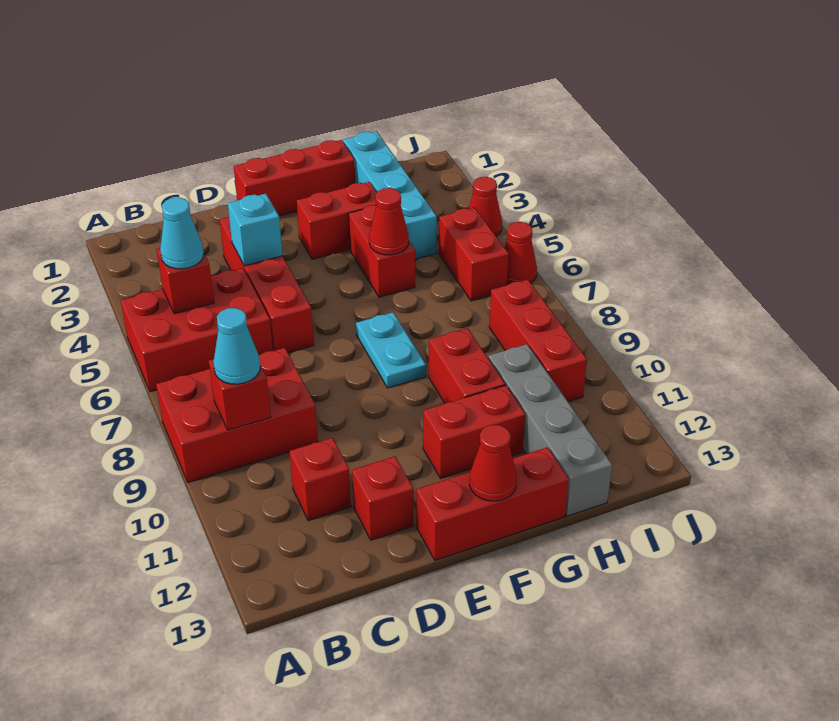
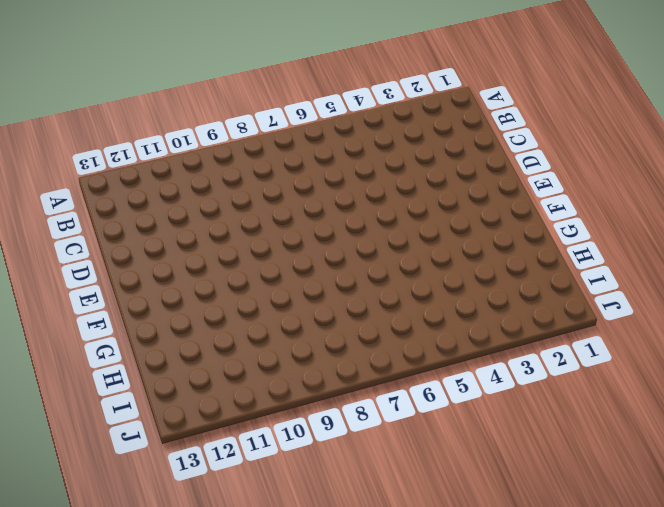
none -> red brick A5:C6 level 1
none -> red brick A8:C9 level 1
none -> red brick C11 level 1

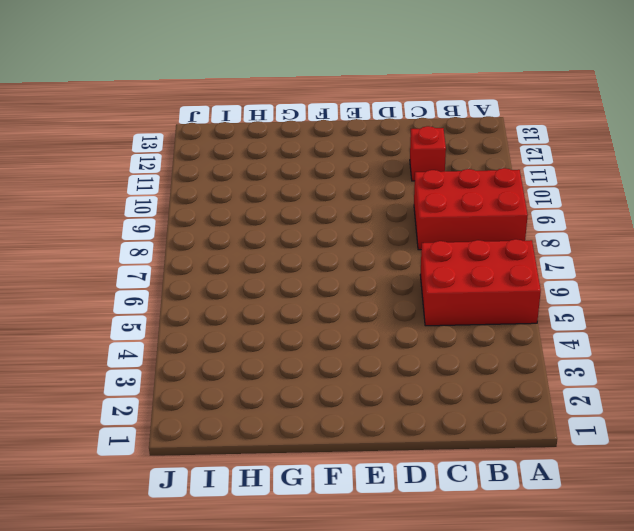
none -> red brick D3:D6 level 1
none -> red brick D12 level 1
none -> red brick E1:G1 level 1

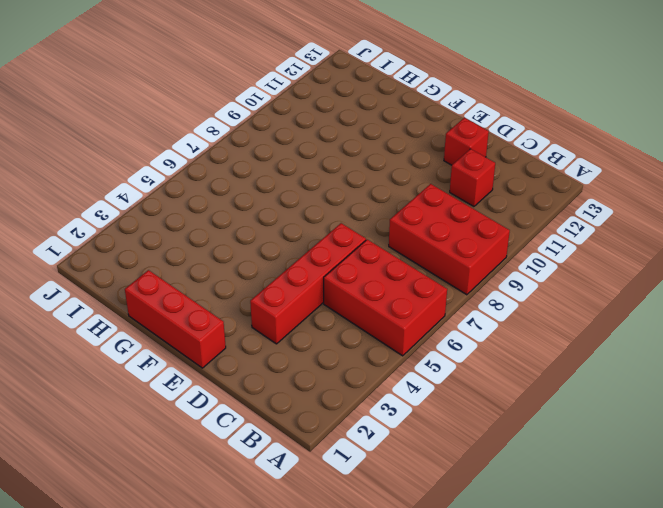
none -> red brick E13:G13 level 1
none -> red brick F3:G3 level 1
none -> cyan plate F7:F8 level 1

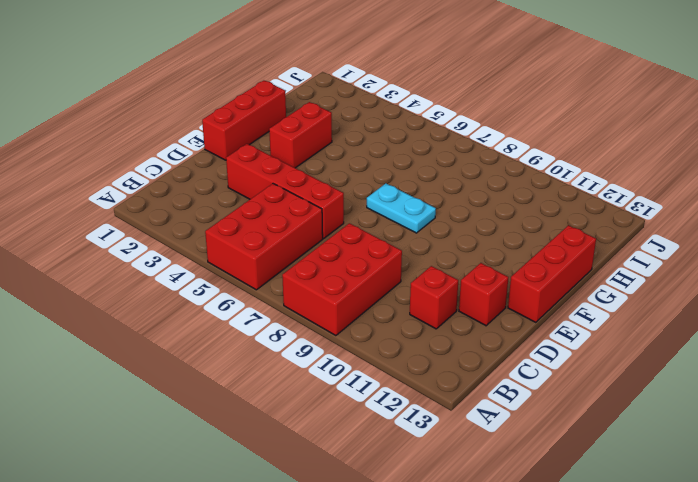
none -> red brick F11:G11 level 1
none -> red brick G4:G5 level 1
none -> red brick G9:G10 level 1

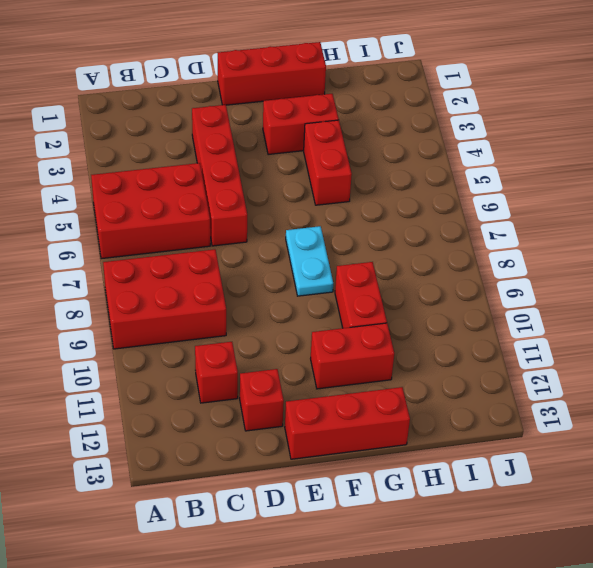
none -> cyan brick H1:H4 level 1
none -> grey brick H10:H13 level 1
none -> red brick I5:I6 level 1

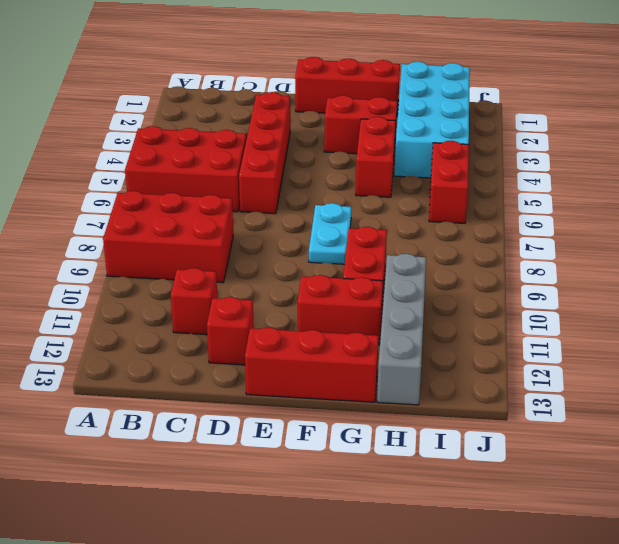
cyan brick H1:I4 level 1 -> cyan brick H1:H4 level 1
none -> red brick I8:I10 level 1
none -> red cone J4 level 1
none -> red cone J6 level 1

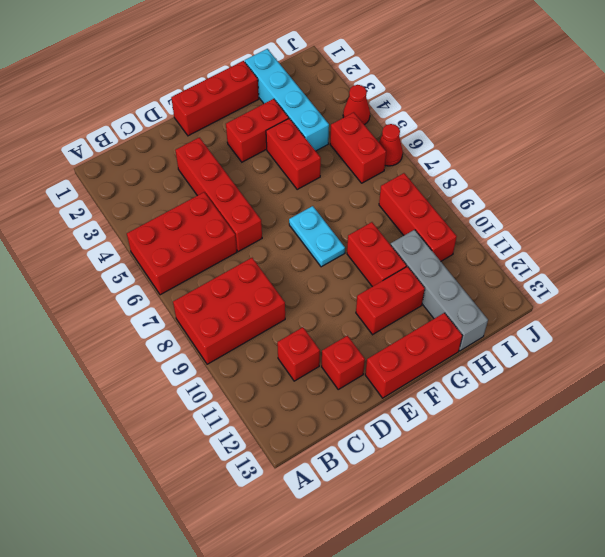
none -> red brick B5 level 2
none -> red brick B9 level 2
none -> cyan brick D4 level 2

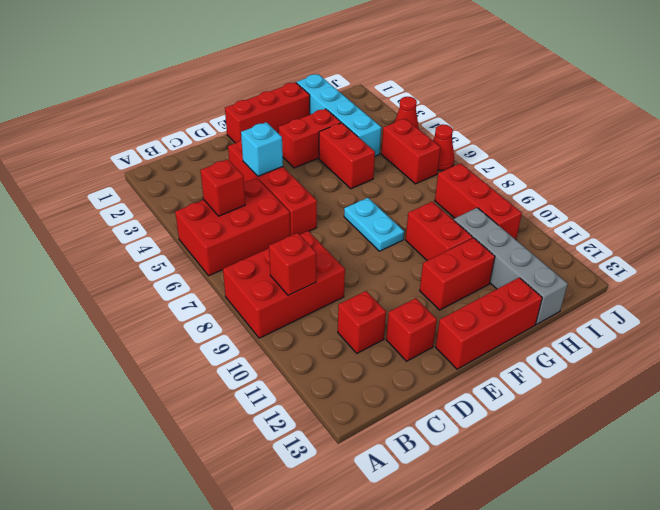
none -> red cone F13 level 2
none -> red cone G5 level 2
none -> cyan cone B5 level 3

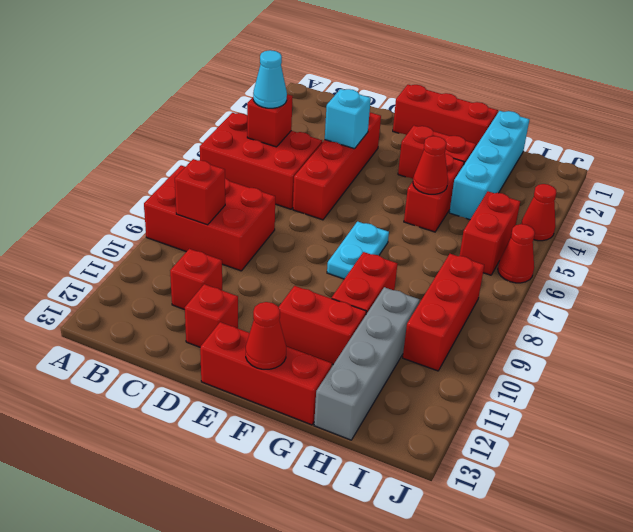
none -> cyan cone B9 level 3

